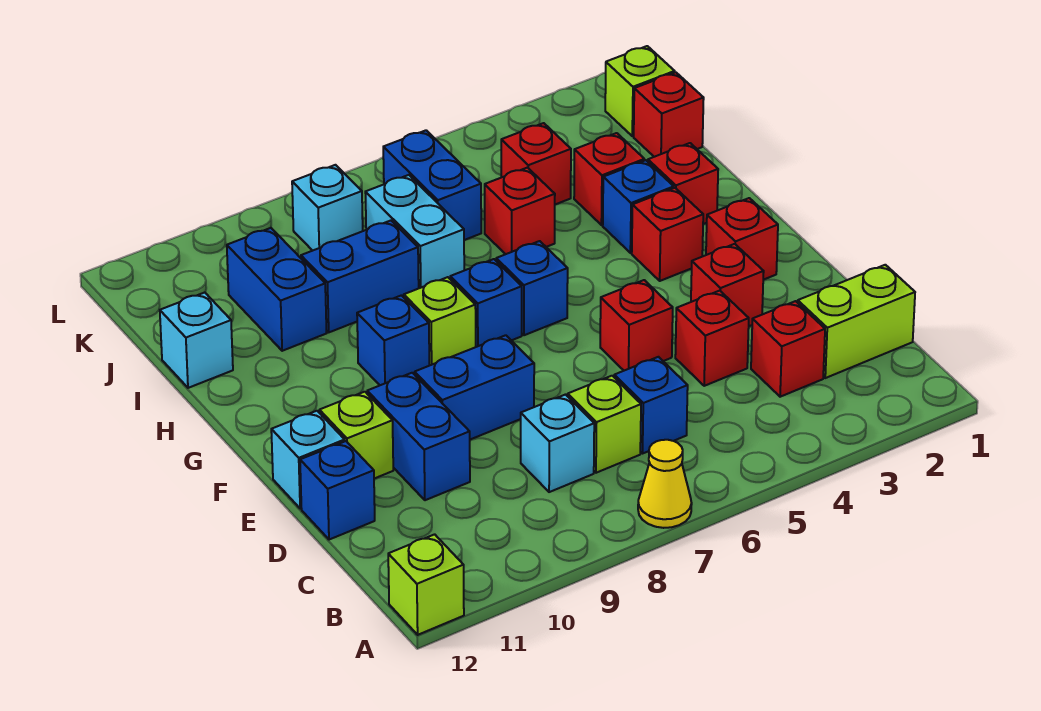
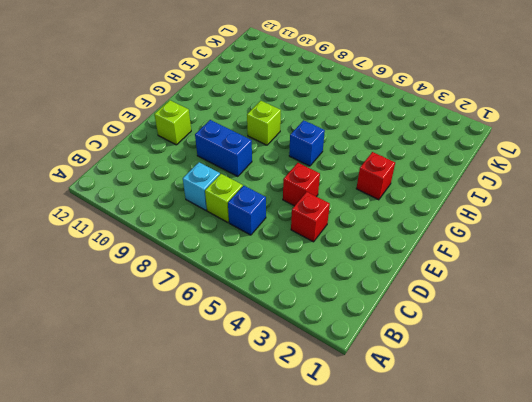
none -> yellow cone A7 level 1
none -> lime brick A12 level 1
none -> lime brick C1:C2 level 1
none -> red brick C3 level 1

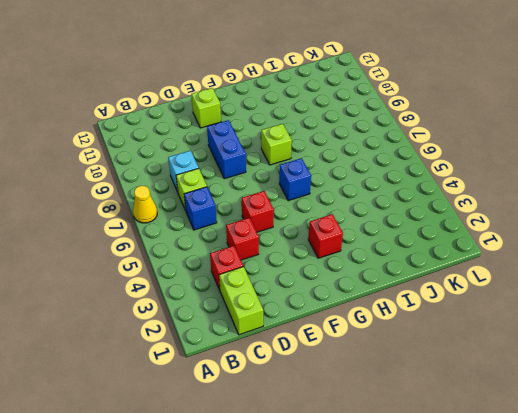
none -> lime brick A12 level 1
none -> blue brick D10:E10 level 1
none -> blue brick D12 level 1
none -> red brick E3 level 1

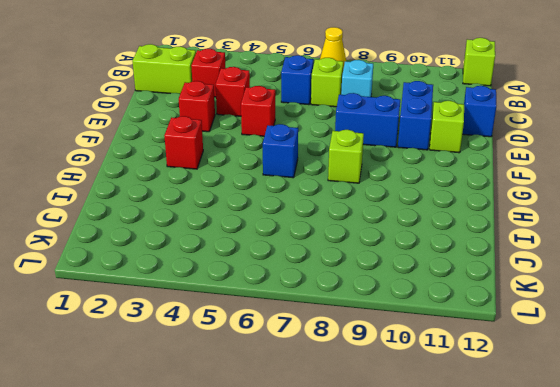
none -> cyan brick E12 level 1
none -> red brick F2 level 1
none -> blue brick G7 level 1
none -> blue brick G9 level 1

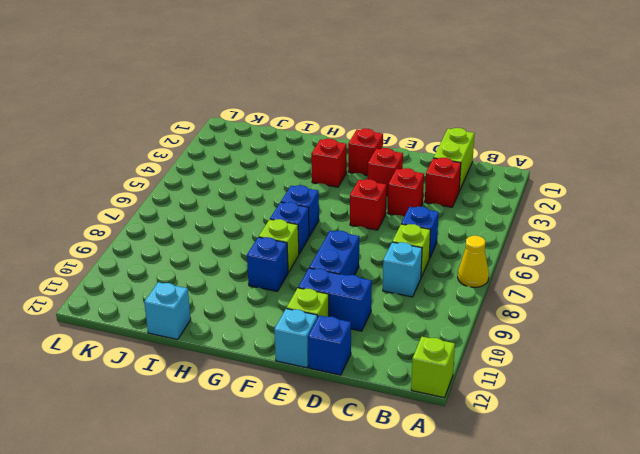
none -> red brick H2 level 1
none -> blue brick H3 level 1
none -> red brick I3 level 1
none -> red brick I5 level 1

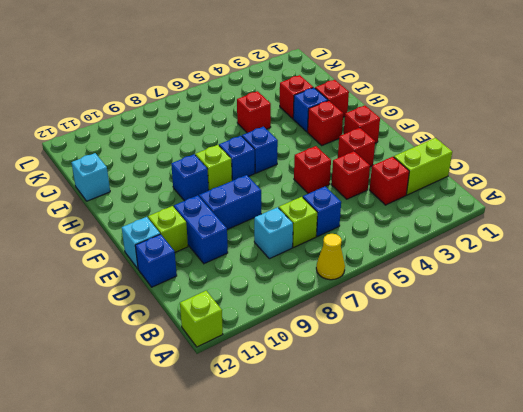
none -> cyan brick I7:J7 level 1
none -> blue brick I8:I9 level 1
none -> blue brick I10:J10 level 1
none -> red brick J1 level 1

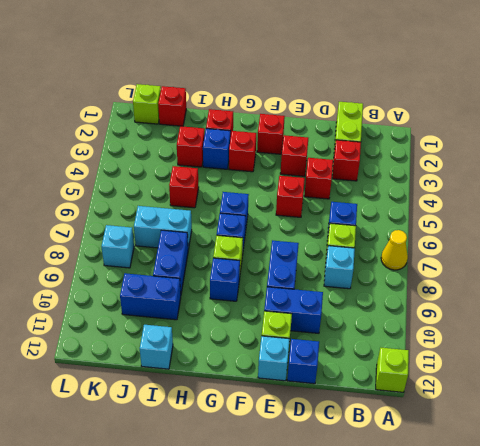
none -> red brick J4 level 1
none -> blue brick J6:K6 level 1

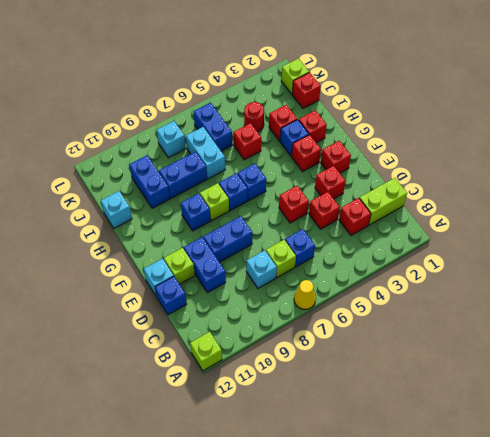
red round brick J4 level 1 -> red brick J4 level 1

